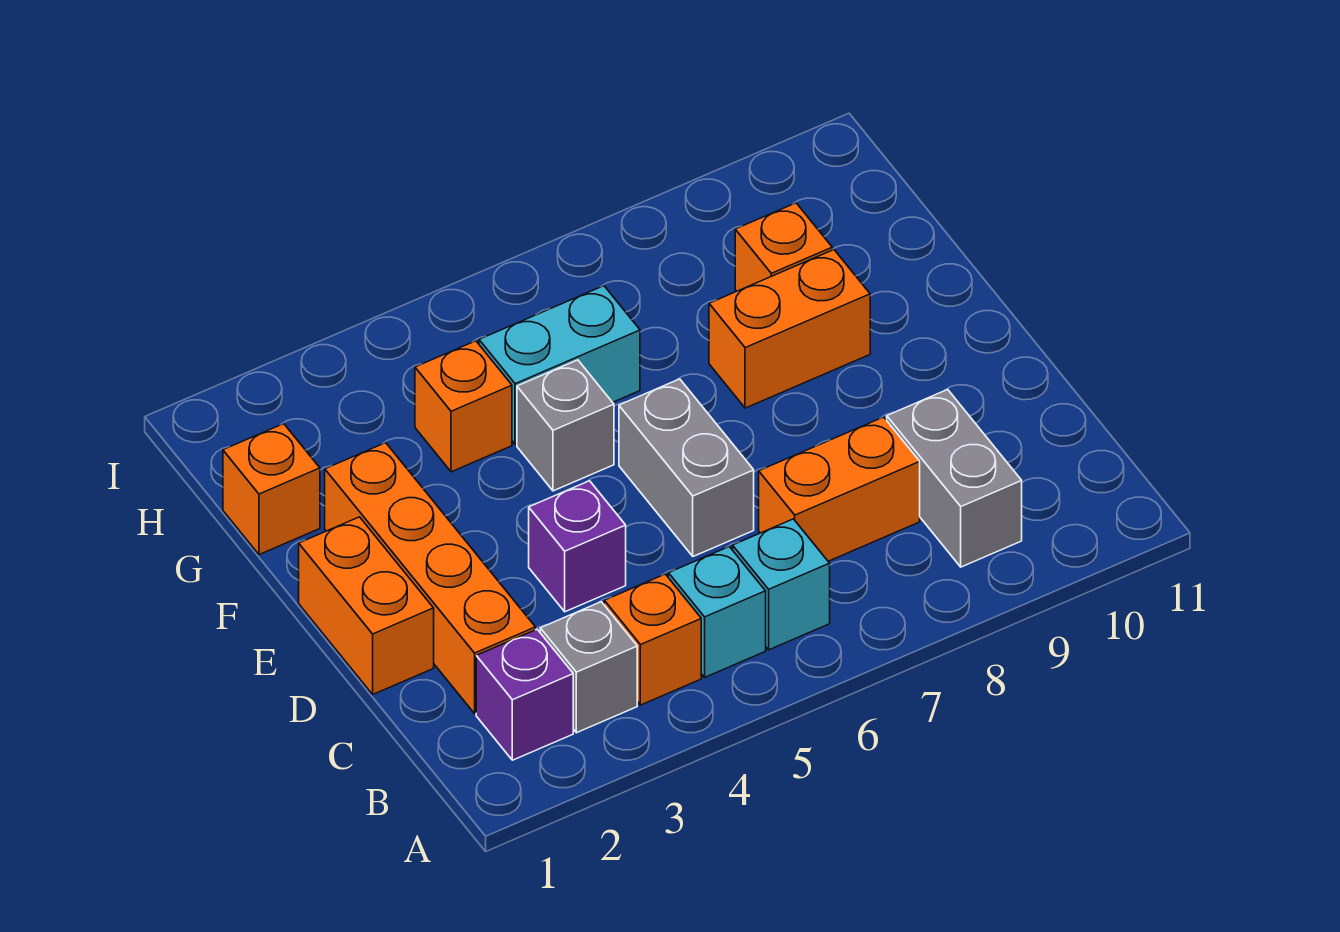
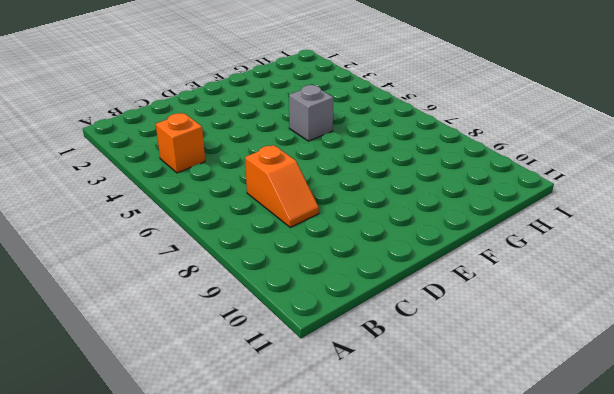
orange slope C7:C8 level 1 top 7 -> orange brick C7:C8 level 1
none -> purple brick B2 level 1
none -> grey brick B3 level 1
none -> cyan brick B5 level 1

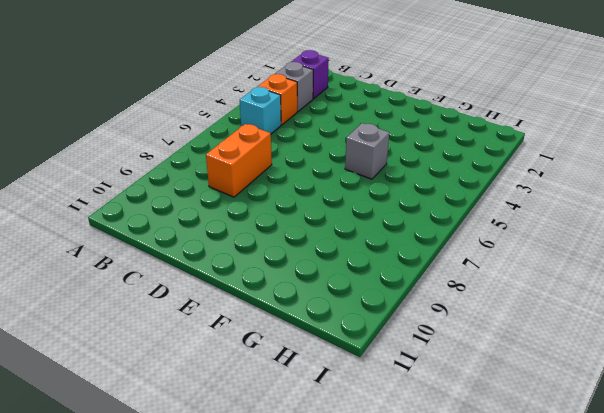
none -> cyan brick B6 level 1
none -> grey brick B9:C9 level 1
none -> orange brick C2:F2 level 1

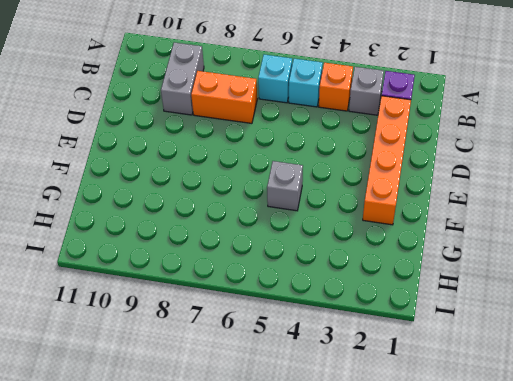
none -> orange brick D1:E1 level 1
none -> purple brick D4 level 1
none -> grey brick D6:E6 level 1

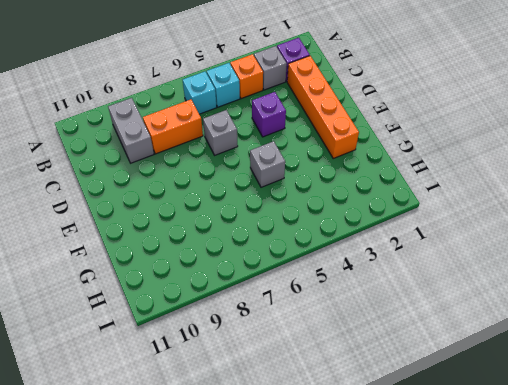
grey brick D6 level 1 -> grey brick D6:E6 level 1
none -> orange brick D1:E1 level 1
none -> orange brick F8:F9 level 1
none -> orange brick G1 level 1

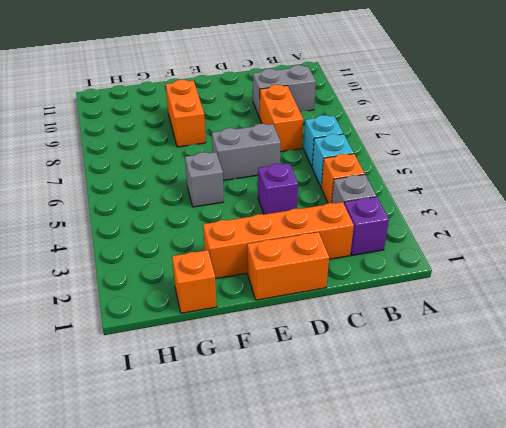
none -> orange brick G4 level 1
none -> cyan brick G5:G6 level 1
none -> orange brick G9 level 1

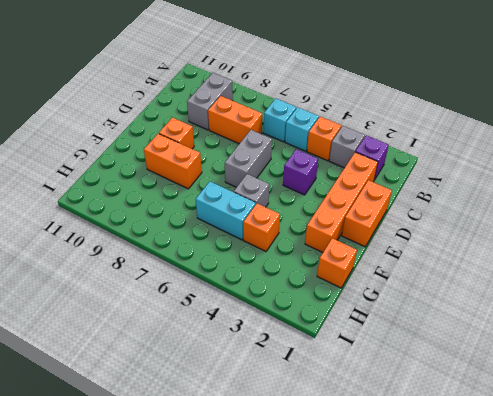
orange brick E9 level 1 -> orange brick G9 level 1

